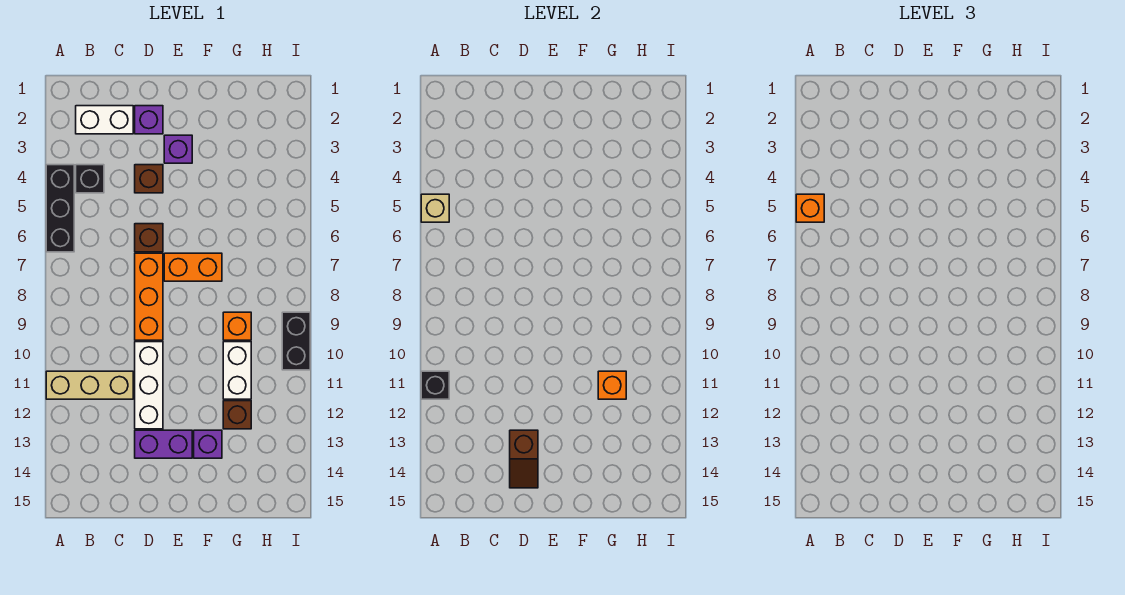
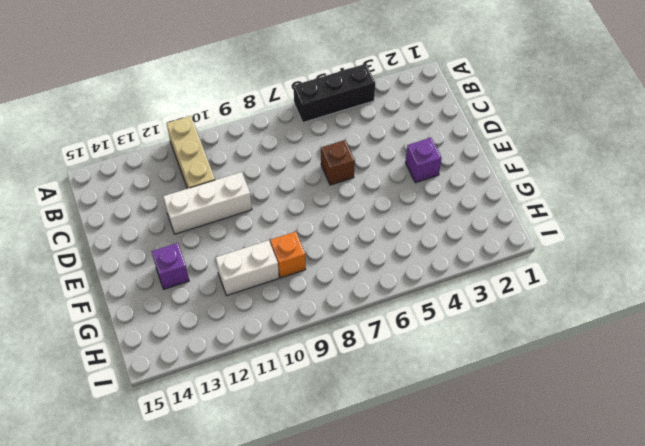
none -> white brick B2:C2 level 1
none -> black brick B4 level 1
none -> purple brick D2 level 1

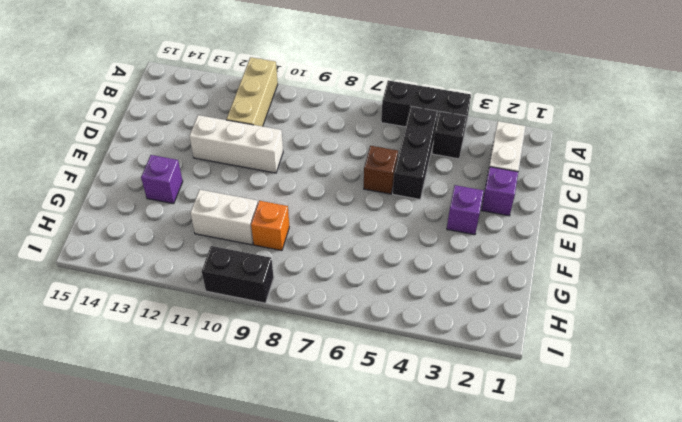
black brick B5:D5 level 1 -> none
none -> brown brick D4 level 1
none -> orange brick D7:D9 level 1
none -> purple brick D13:E13 level 1

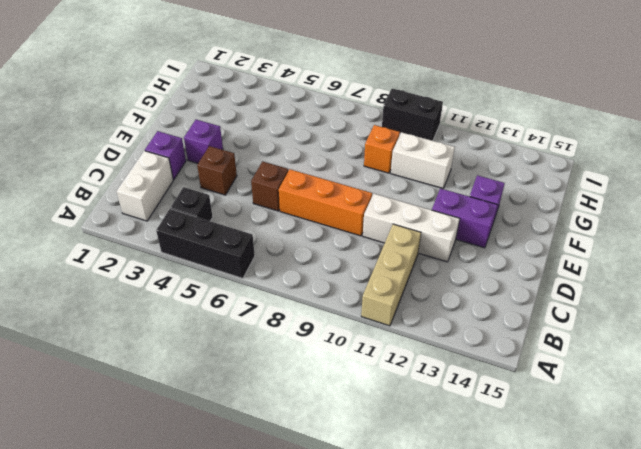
purple brick E12:E13 level 1 -> purple brick D13:E13 level 1
none -> orange brick E7:F7 level 1
none -> brown brick G12 level 1
none -> tan brick A5 level 2

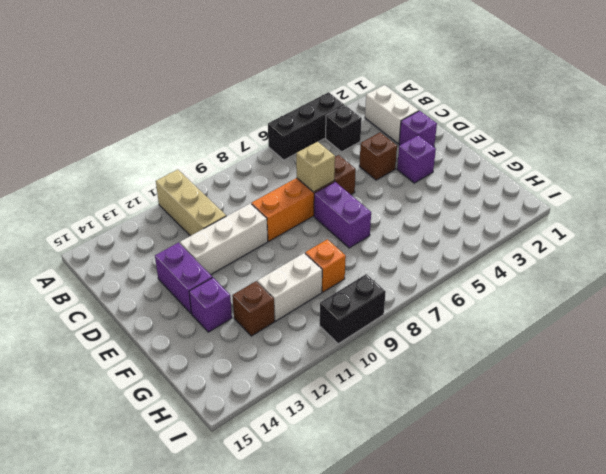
tan brick D7 level 2 -> tan brick A5 level 2
purple brick E7:F7 level 1 -> orange brick E7:F7 level 1
none -> black brick A11 level 2
none -> brown slope D13:D14 level 2 top 13
none -> orange brick G11 level 2

